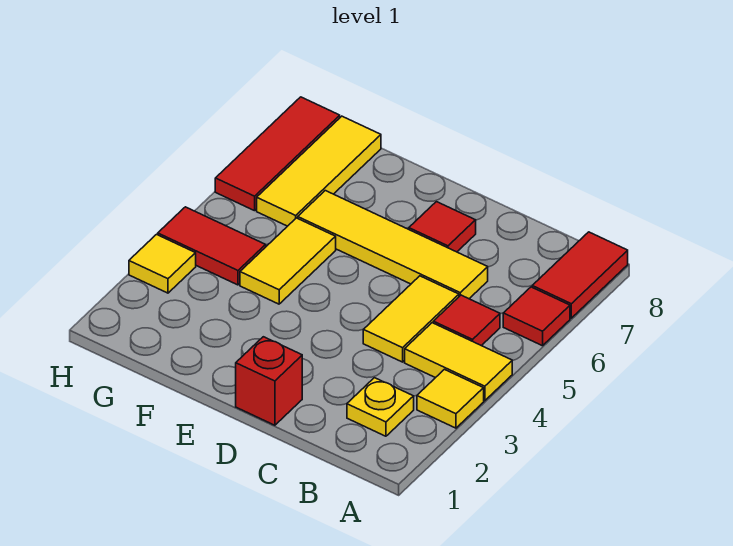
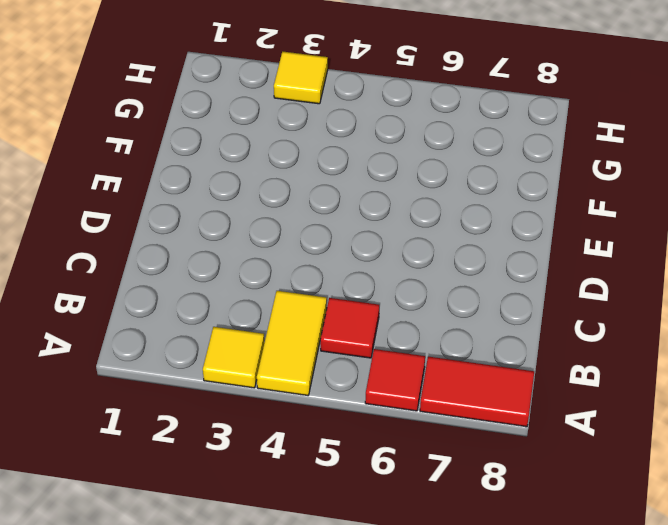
none -> yellow plate B2 level 1
none -> yellow tile C4:C5 level 1
none -> yellow tile C6:F6 level 1

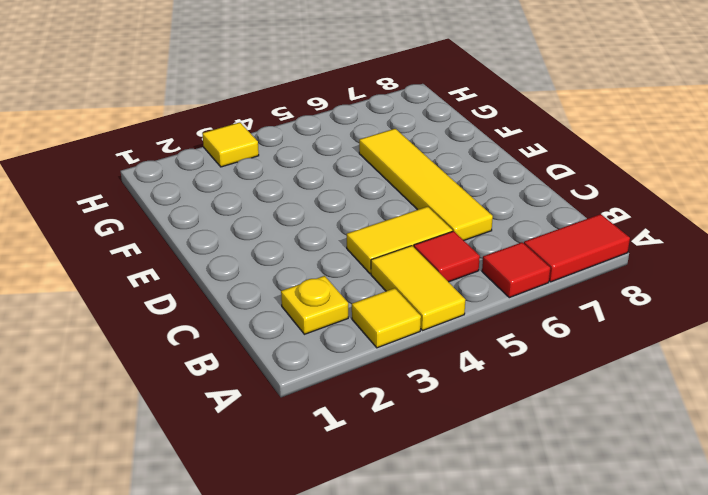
none -> red brick D1 level 1
none -> red tile D7 level 1
none -> yellow tile F4:F5 level 1

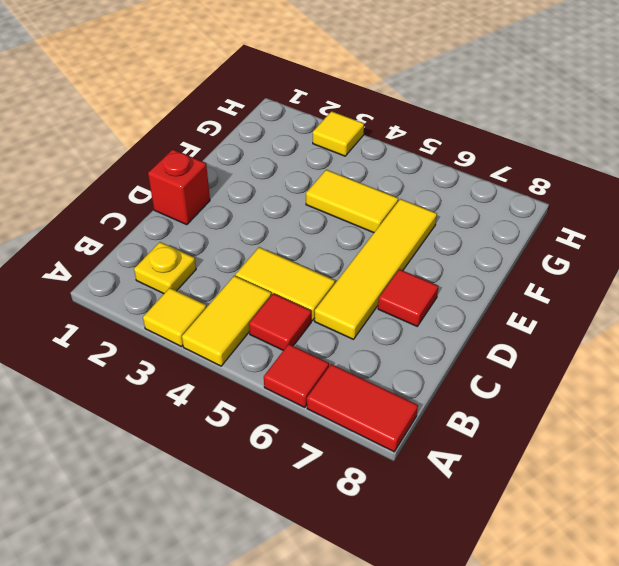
none -> red tile G4:H4 level 1
none -> yellow tile G6:G8 level 1
none -> red tile H6:H8 level 1

